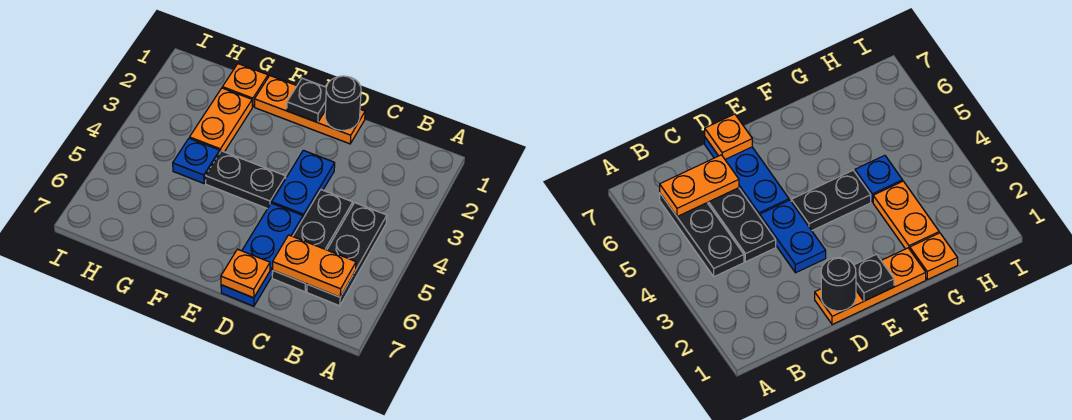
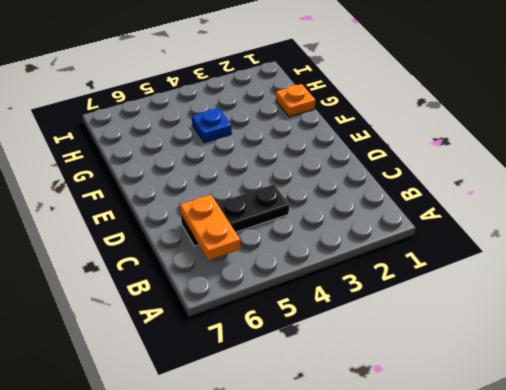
none -> black plate B4:B6 level 1
none -> orange plate D1:F1 level 1
none -> blue plate D3:D4 level 1

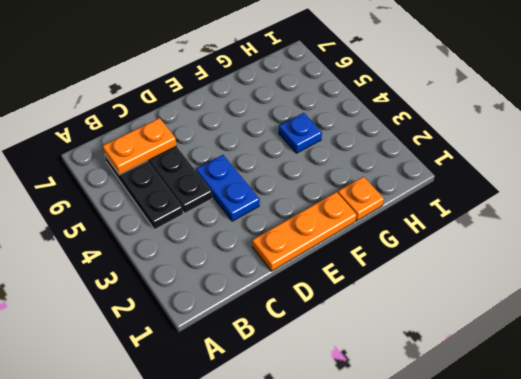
none -> blue plate D5:D7 level 1
none -> black plate E4:F4 level 1
none -> orange plate G2:G3 level 1

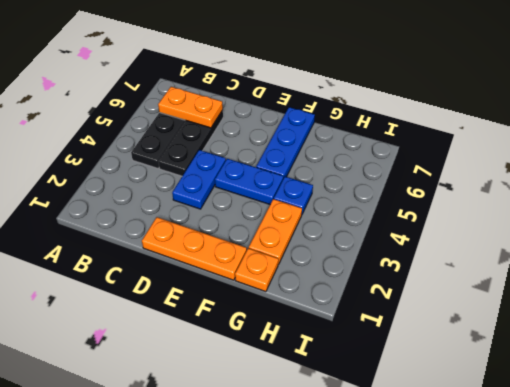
blue plate E4:F4 level 1 -> black plate E4:F4 level 1
blue plate F5:F7 level 1 -> blue plate D5:D7 level 1
none -> black round brick D1 level 2
none -> orange plate D7 level 2
none -> black plate E1 level 2

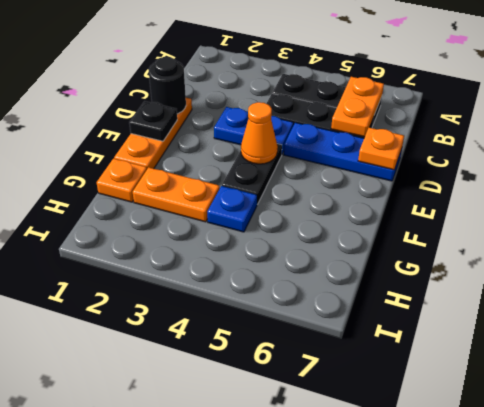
orange cone E4 level 2 -> none

